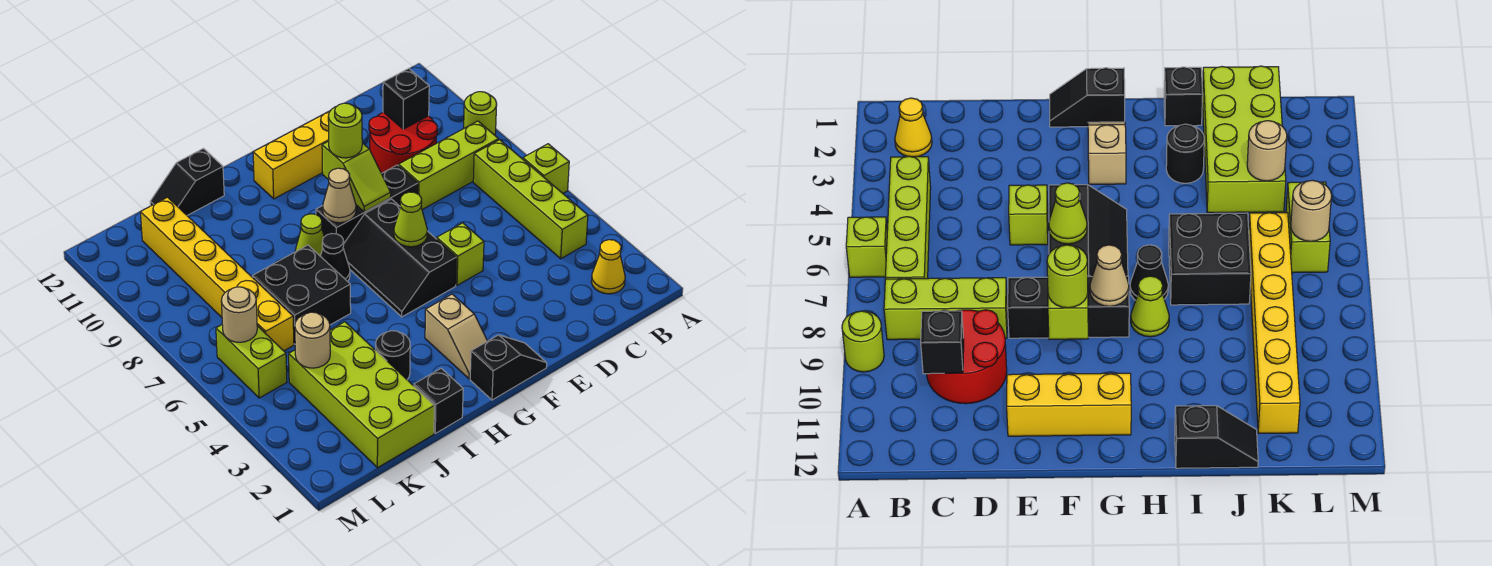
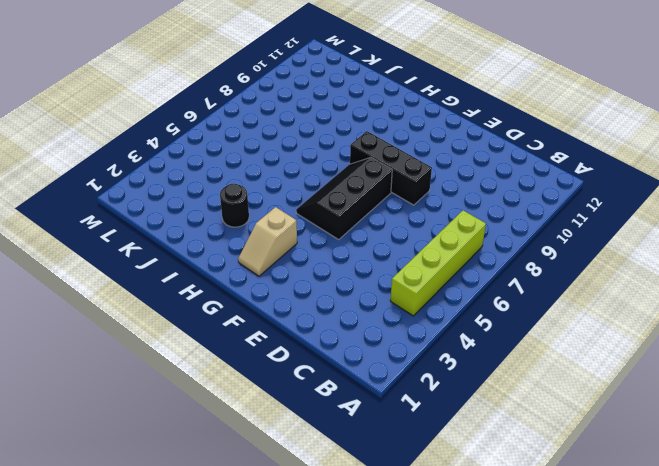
none -> lime brick A6 level 1
none -> lime round brick A9 level 1
none -> yellow cone B2 level 1

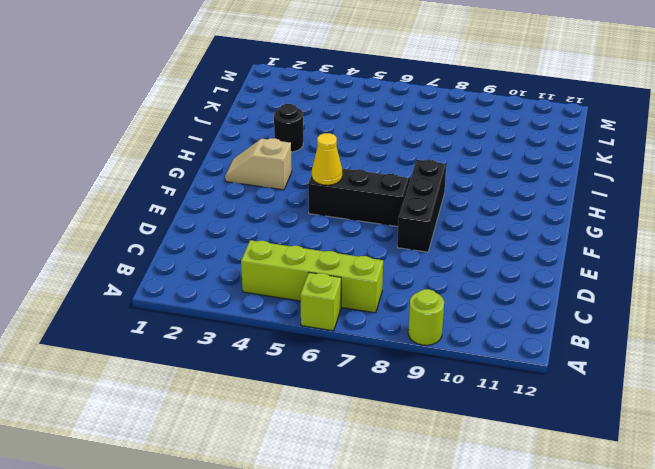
yellow cone F5 level 2 -> yellow cone B2 level 1
none -> lime brick B8:D8 level 1
none -> red round brick C9:D10 level 1
none -> lime brick E5 level 1

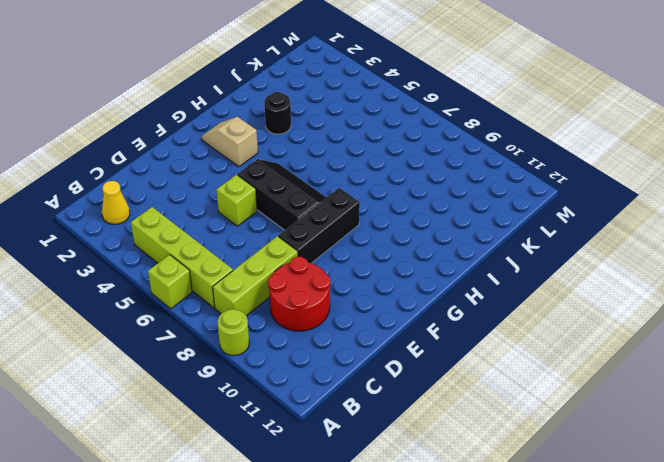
none -> yellow brick E11:G11 level 1
none -> black slope F1:G1 level 1 top G
none -> black cone H7 level 1

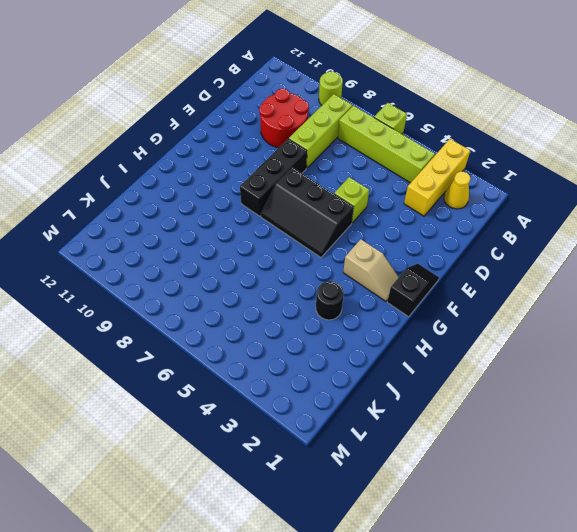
yellow brick A3:C3 level 1 -> yellow brick E11:G11 level 1
none -> black cone H7 level 1
none -> lime cone H8 level 1
none -> black brick I1 level 1

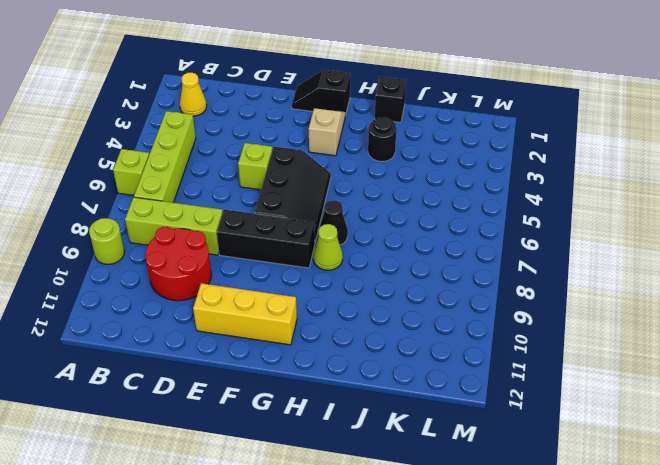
none -> black brick I6:J7 level 1
none -> black slope I12:J12 level 1 top I
none -> lime brick J1:K4 level 1

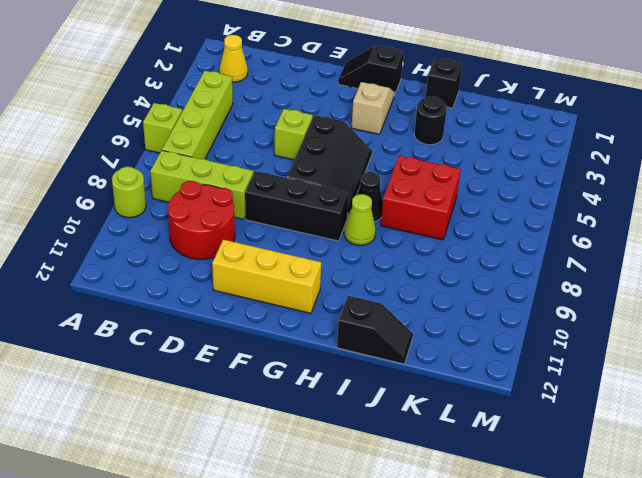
red brick I6:J7 level 1 -> black brick I6:J7 level 1
none -> lime brick J1:K4 level 1
none -> yellow brick K6:K11 level 1
none -> lime brick L5:L6 level 1

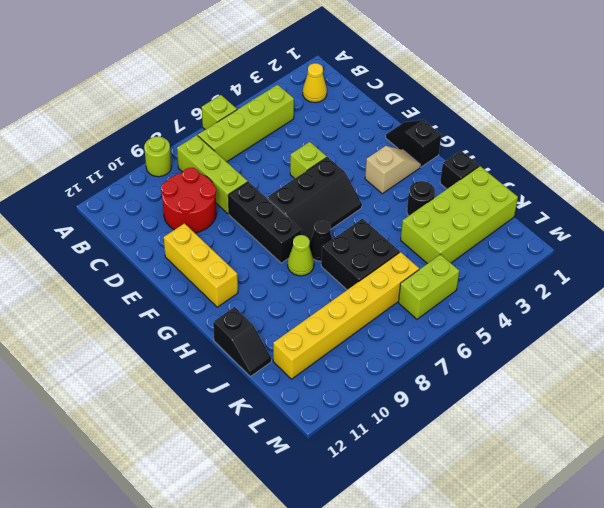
none -> black brick C10 level 2
none -> lime cone F6 level 2
none -> lime slope F8:F9 level 2 top 9

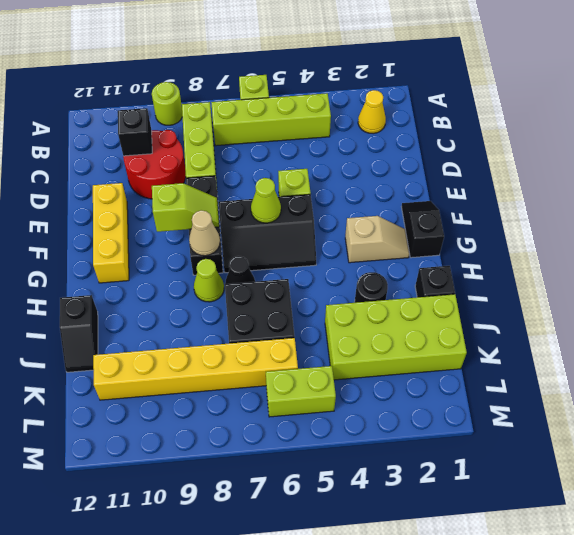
none -> tan round brick K4 level 2
none -> tan round brick L6 level 2
none -> lime round brick F9 level 3

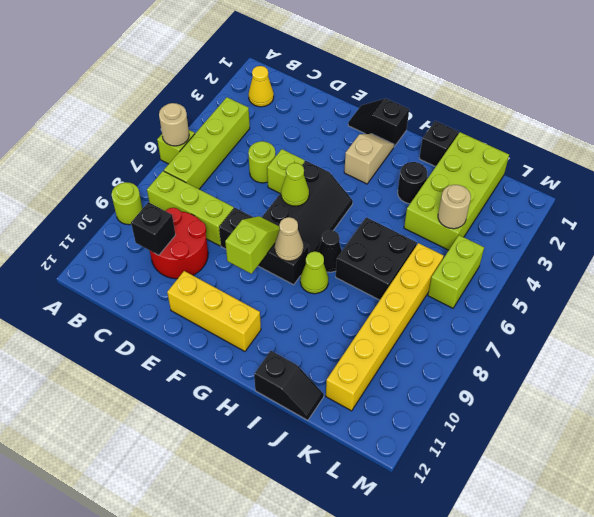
tan round brick A6 level 2 -> tan round brick L6 level 2
lime round brick D5 level 1 -> lime round brick F9 level 3

